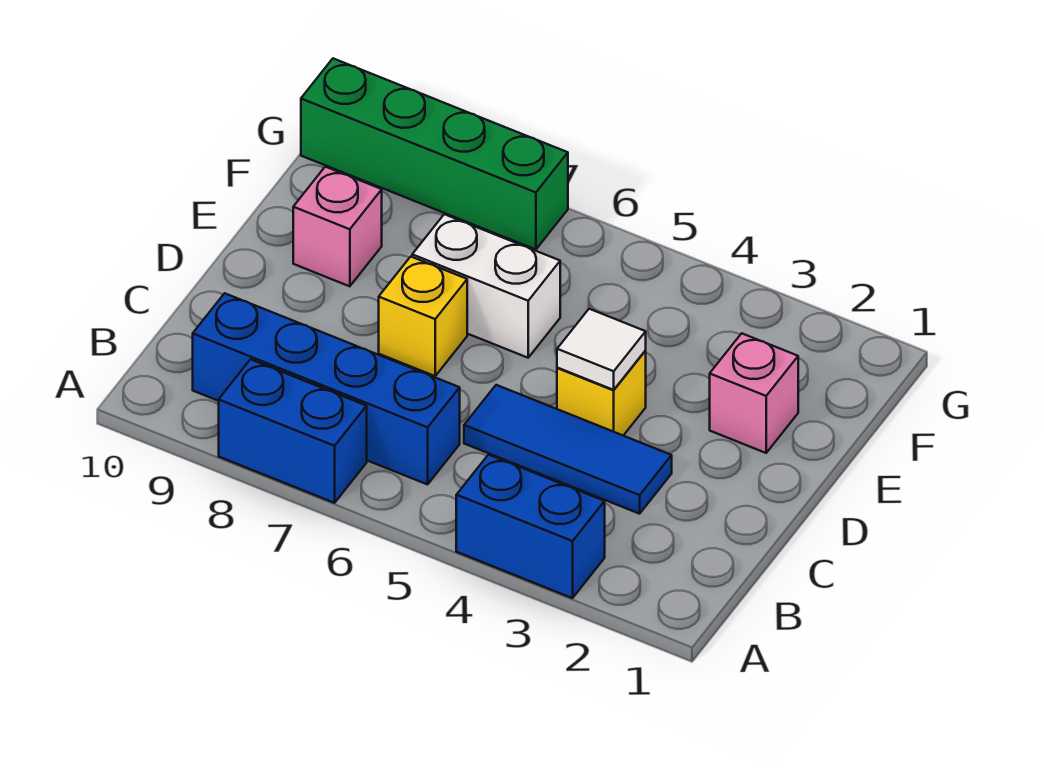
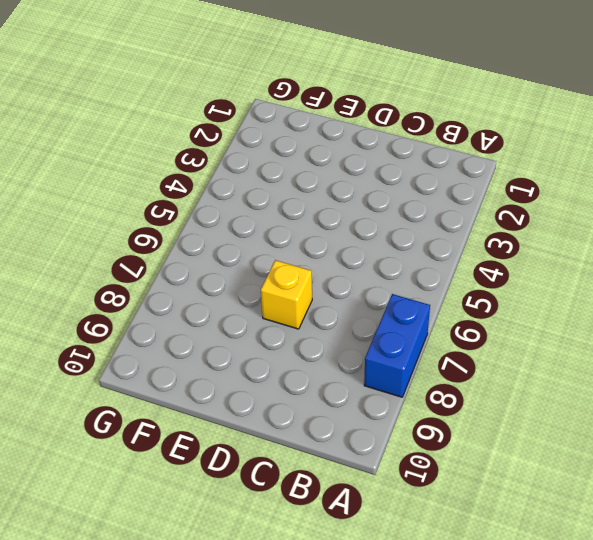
none -> blue brick A3:A4 level 1
none -> blue brick B6:B9 level 1

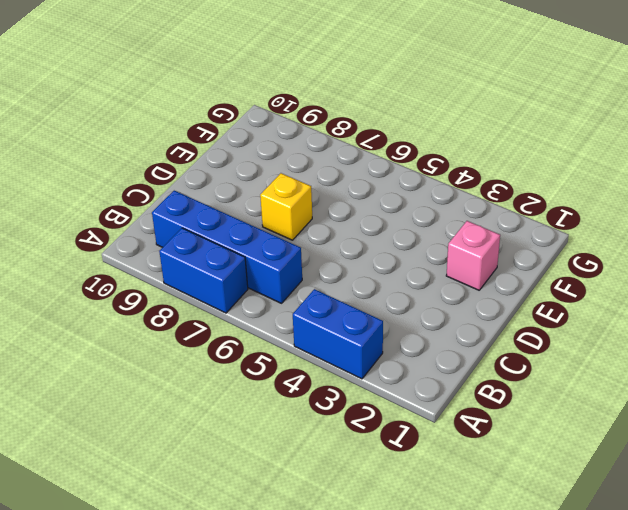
none -> blue tile C3:C5 level 1
none -> yellow brick D4 level 1

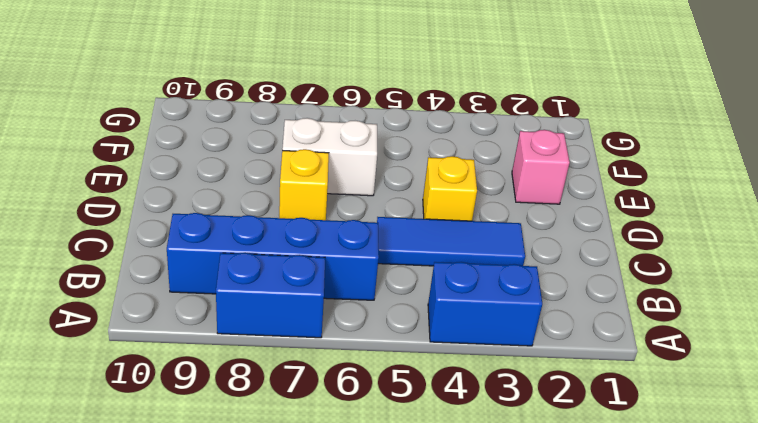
none -> pink brick E9 level 1
none -> green brick G7:G10 level 1

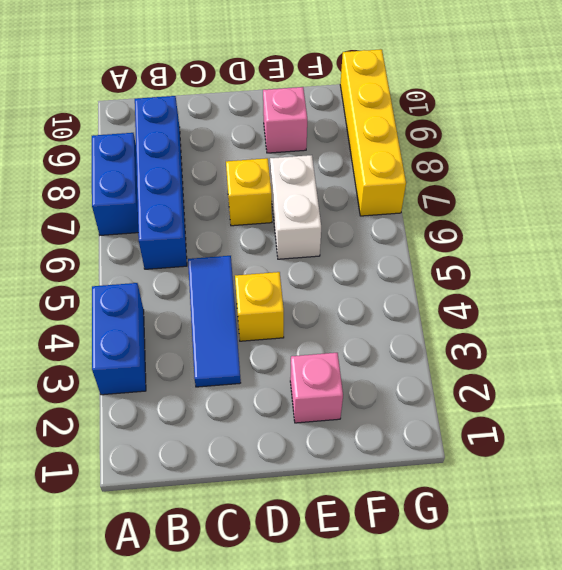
yellow brick G7:G10 level 1 -> green brick G7:G10 level 1
none -> white tile D4 level 2

